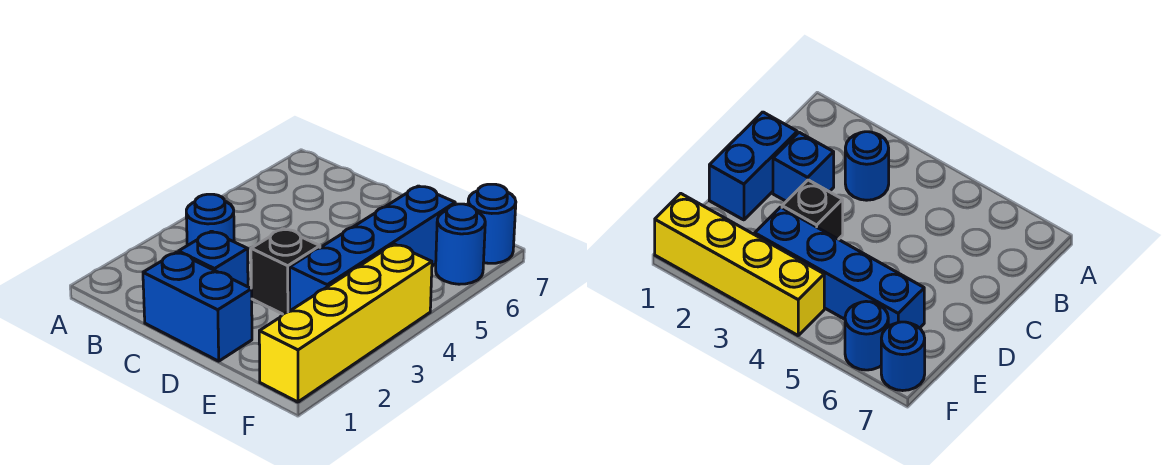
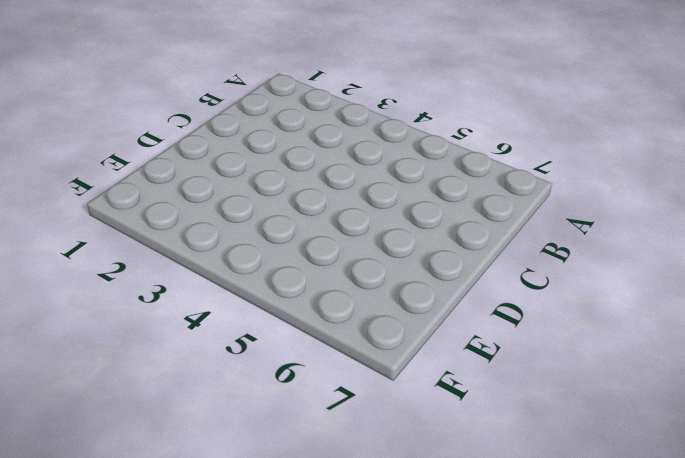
none -> blue round brick B3 level 1
none -> blue brick C1:D1 level 1

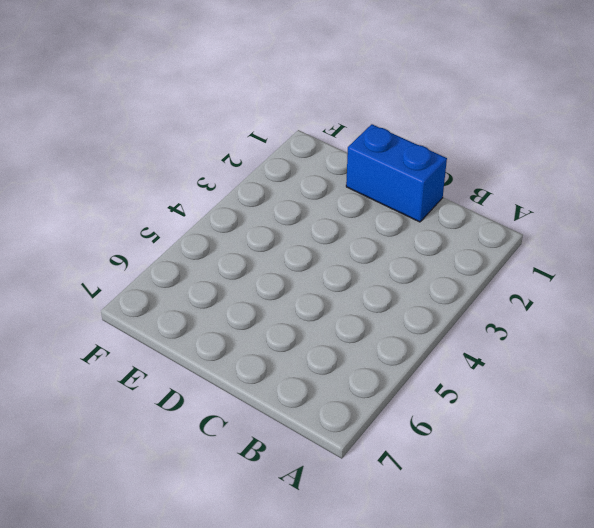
none -> blue round brick B3 level 1
none -> blue brick C2 level 1

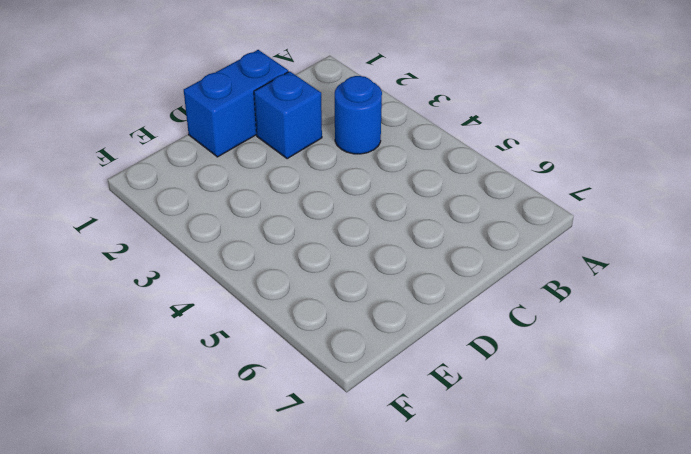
none -> black brick D3 level 1
none -> blue brick E3:E6 level 1

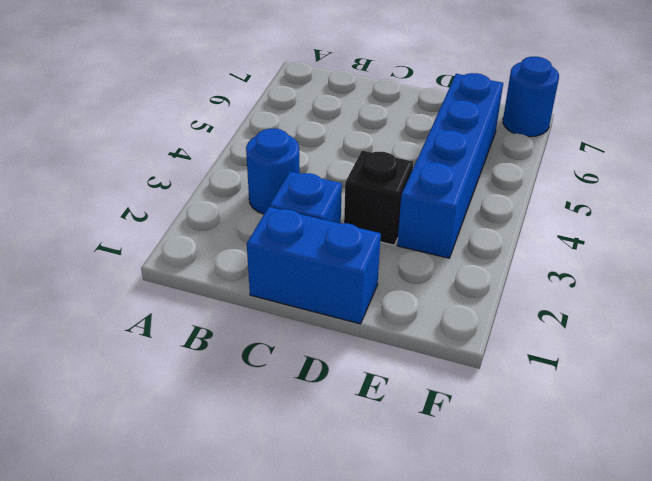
none -> yellow brick F1:F4 level 1
none -> blue round brick F6 level 1

